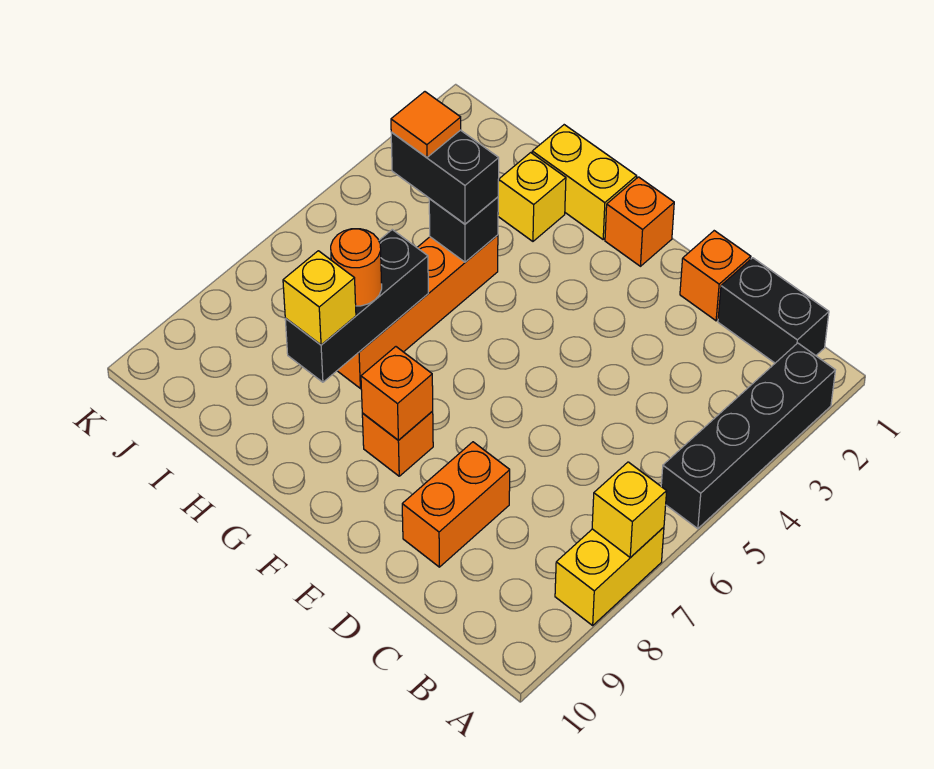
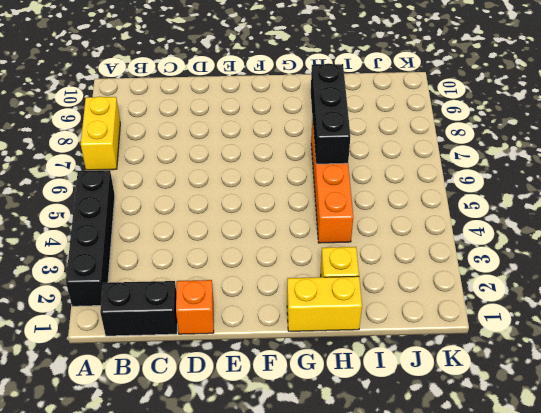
none -> orange brick D8:D9 level 1
none -> orange brick F1 level 1
none -> orange brick F8 level 1

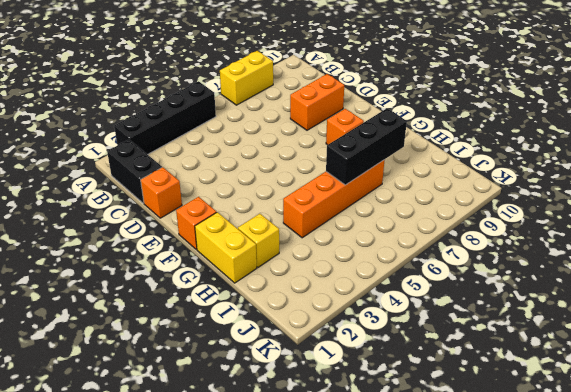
none -> yellow brick A7 level 2
none -> orange brick F8 level 2
none -> black brick H4 level 2

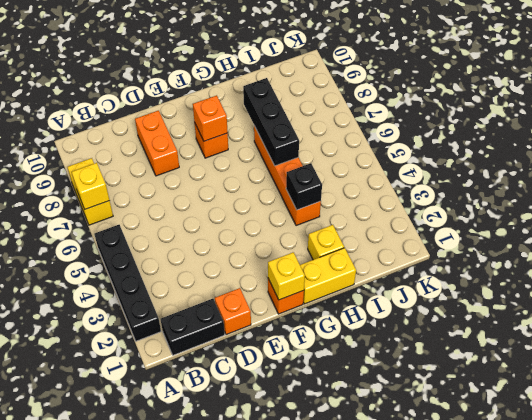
yellow brick F1 level 2 -> yellow brick H8 level 3
none -> black brick H4:I4 level 3
none -> orange round brick H7 level 3
none -> orange tile I4 level 4

